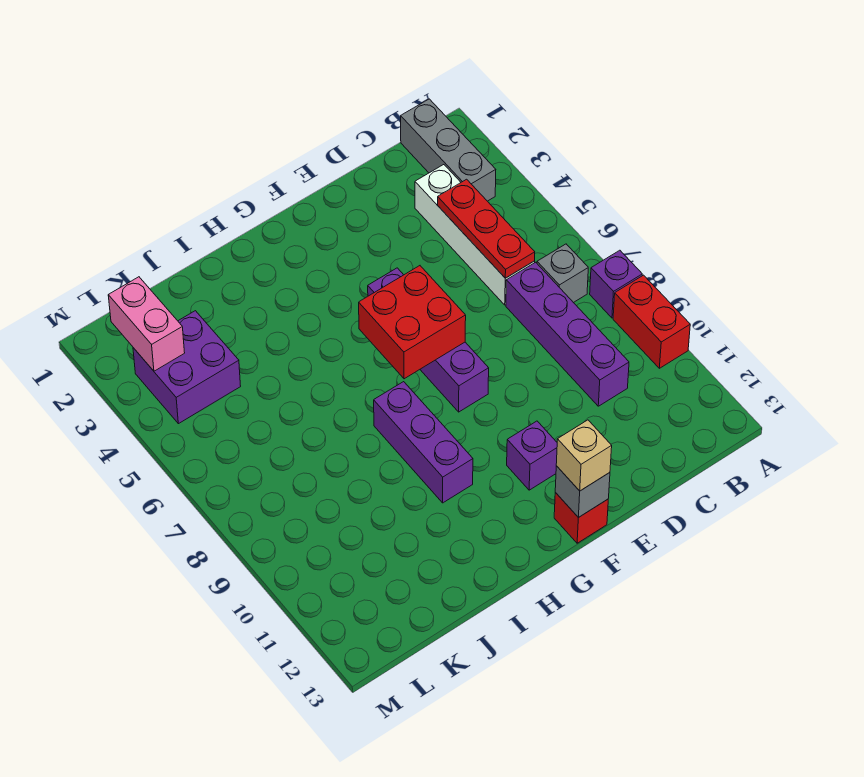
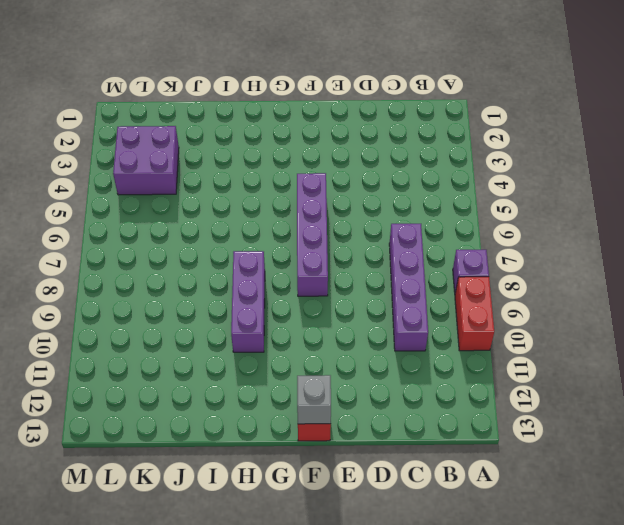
none -> grey brick B1:B3 level 1
none -> grey brick B7 level 1
none -> white brick C3:C6 level 1

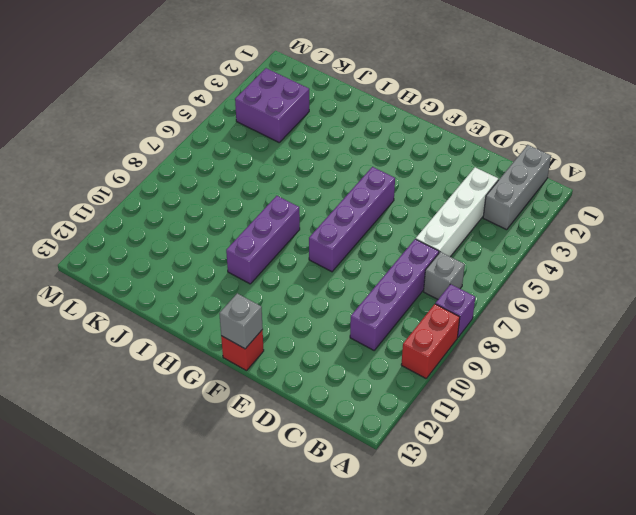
none -> purple brick F11 level 1
none -> red plate C4:C6 level 2
none -> red brick F6:G7 level 2

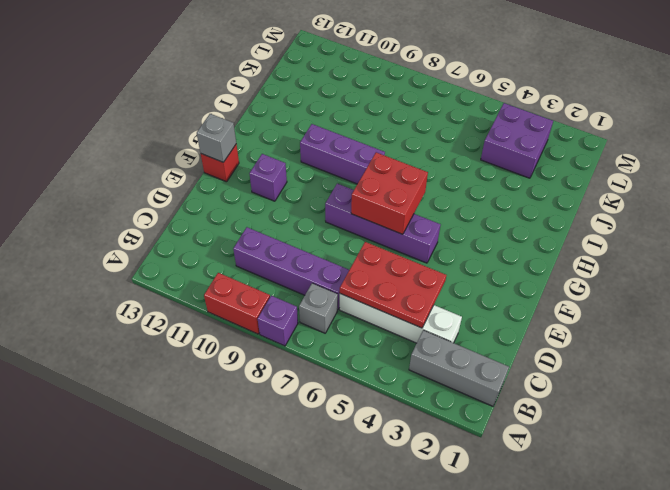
red plate C4:D6 level 2 -> red plate C4:C6 level 2
none -> pink brick L2:L3 level 2
none -> tan brick F13 level 3

